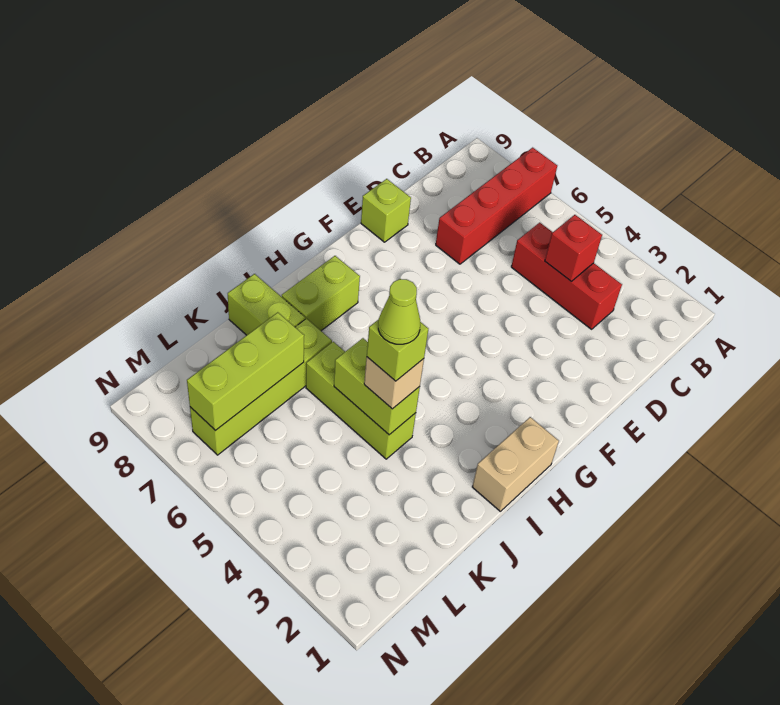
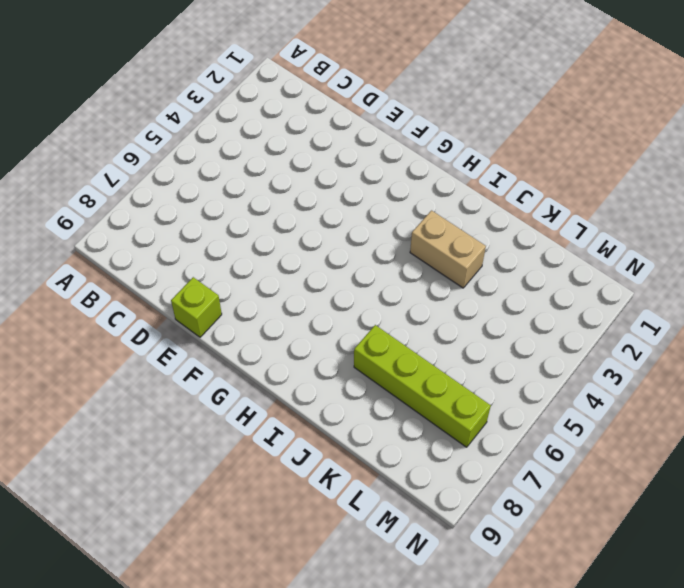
tan brick I3:J3 level 1 -> tan brick H1:I1 level 1
none -> red brick A7:D7 level 1
none -> red brick C3:C5 level 1
none -> lime brick H8:I8 level 1

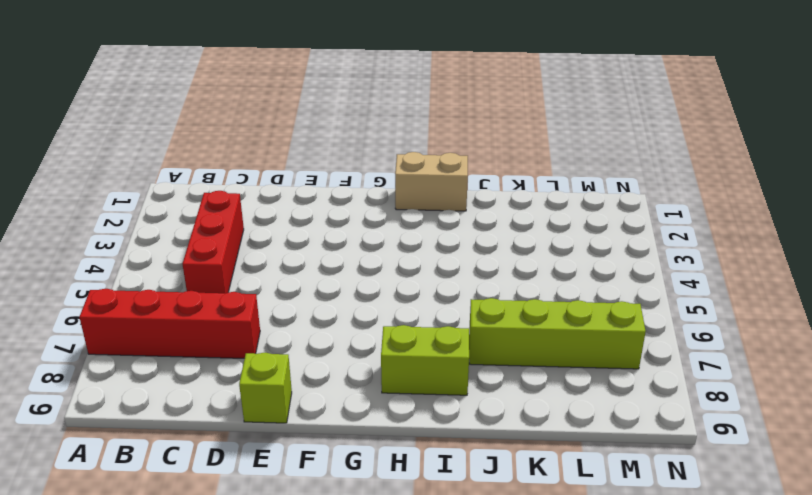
none -> lime brick J4:J6 level 1
none -> lime brick J8:J9 level 1
none -> red brick C4 level 2

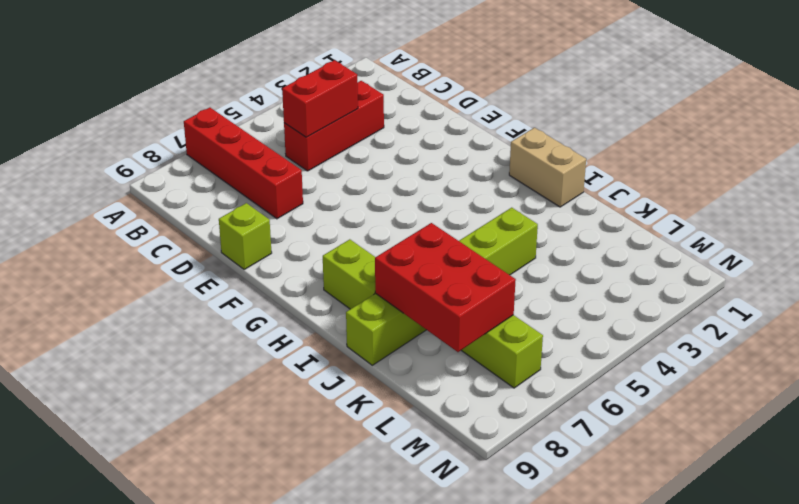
red brick C4:C5 level 2 -> red brick C4 level 2
red brick J7:L8 level 2 -> lime brick K7:M7 level 2
none -> lime brick J4:J5 level 2
none -> tan brick J4 level 3
none -> lime brick J4 level 4

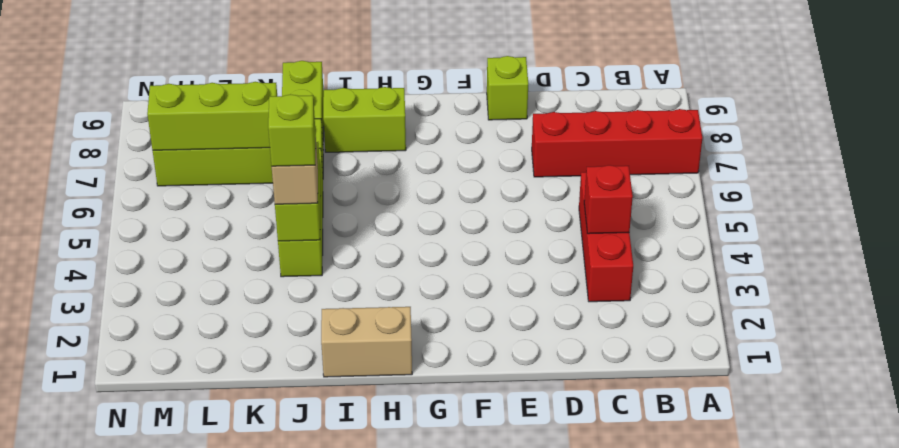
none -> lime cone J4 level 5

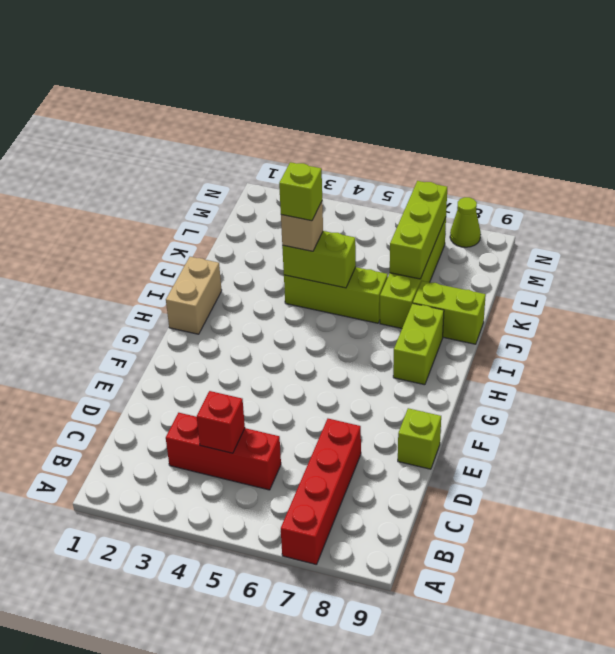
lime cone N8 level 1 -> lime cone J4 level 5

